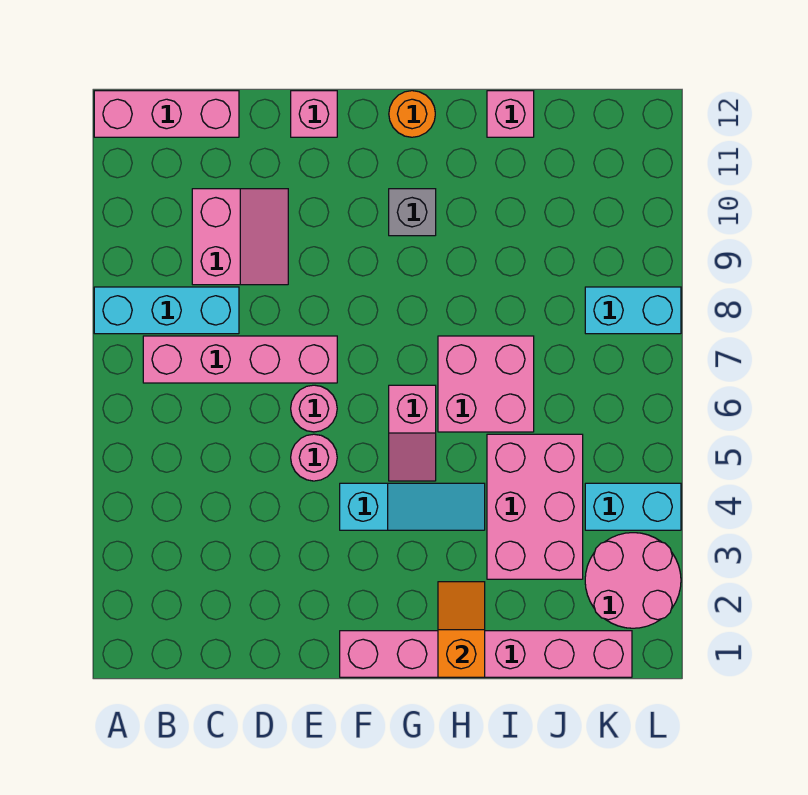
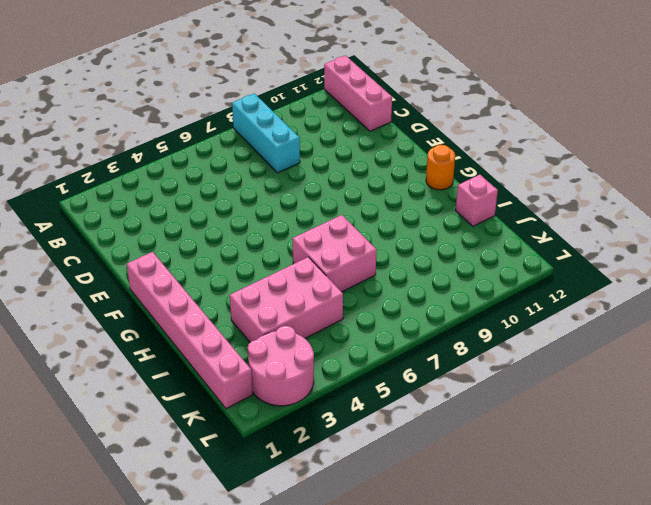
none -> pink brick B7:E7 level 1
none -> pink slope C9:D10 level 1 top C
none -> pink round brick E5 level 1

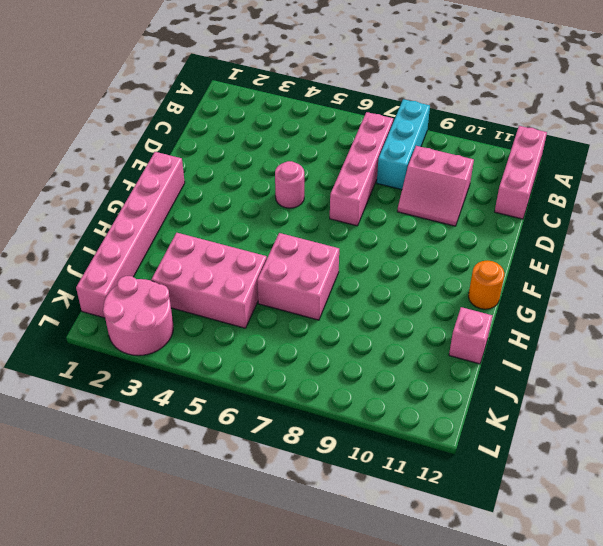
none -> pink round brick E6 level 1
none -> pink brick E12 level 1
none -> cyan slope F4:H4 level 1 top F

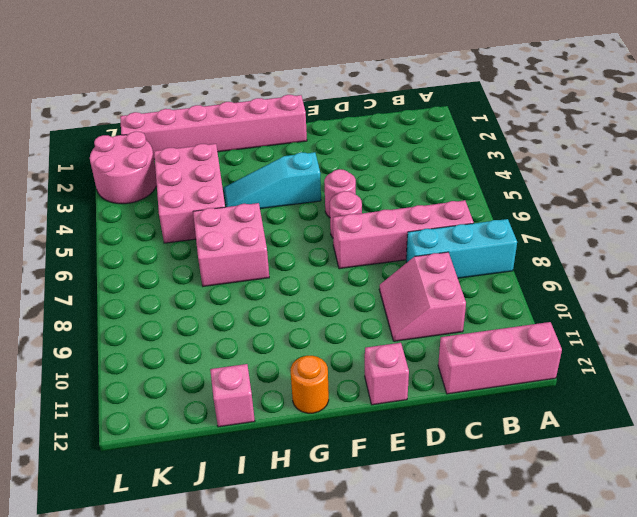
none -> pink slope G5:G6 level 1 top 6
none -> grey brick G10 level 1
none -> cyan brick K4:L4 level 1

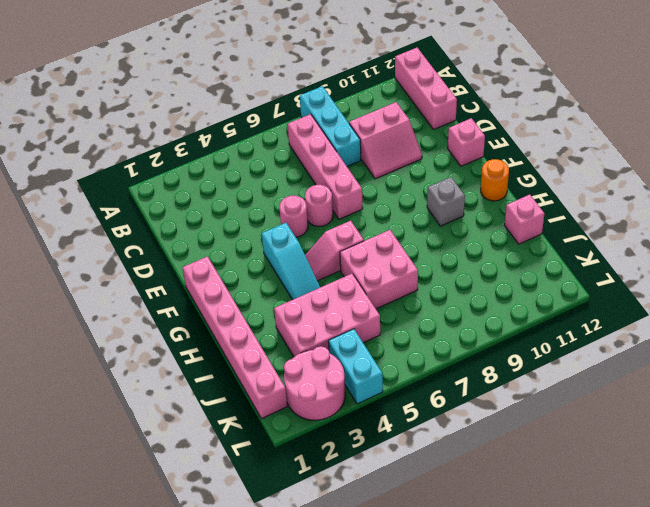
none -> cyan brick K8:L8 level 1
none -> orange slope H1:H2 level 2 top 1

